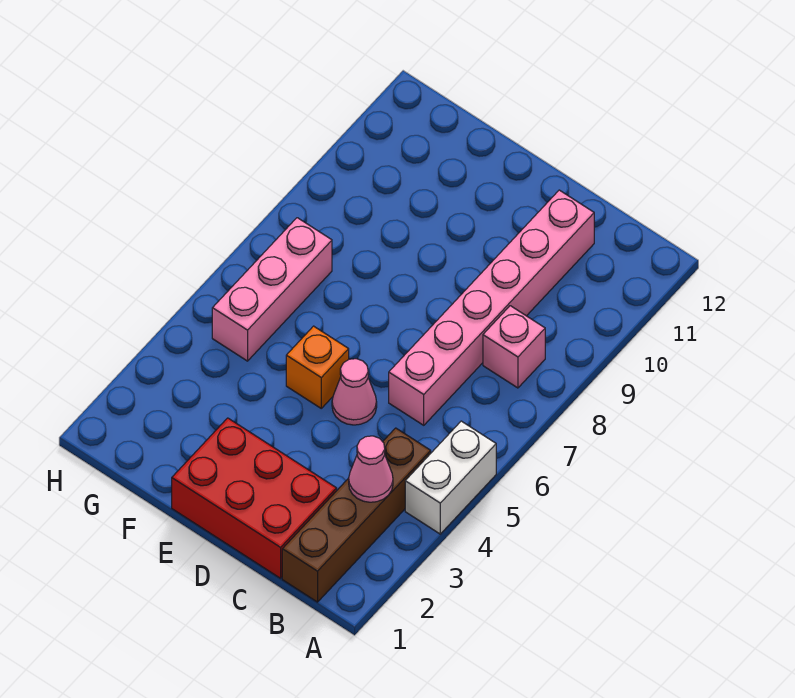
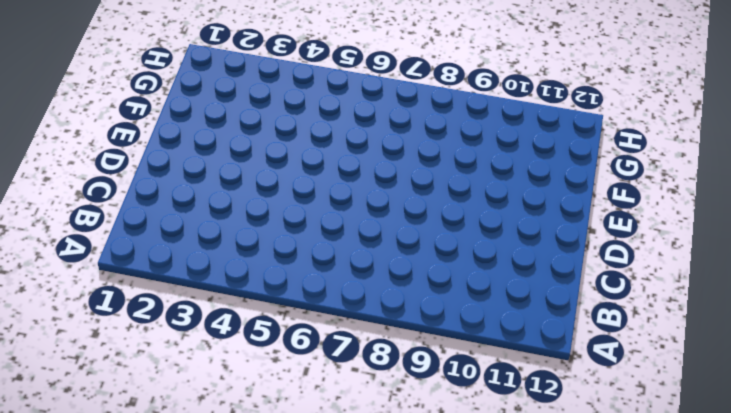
none -> white brick A4:A5 level 1
none -> brown brick B1:B4 level 1

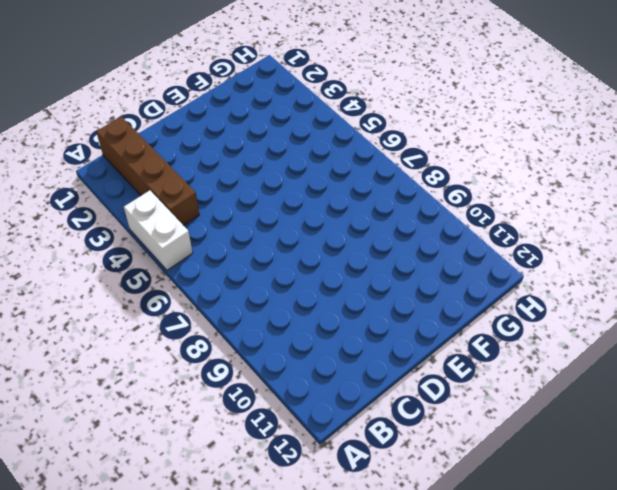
none -> pink brick B8 level 1
none -> red brick C1:E2 level 1

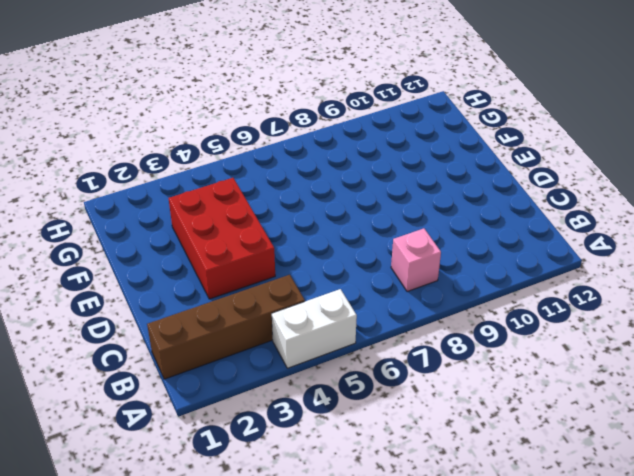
red brick D3:F4 level 1 -> red brick C1:E2 level 1
none -> pink brick C6:C11 level 1
none -> pink cone D5 level 1

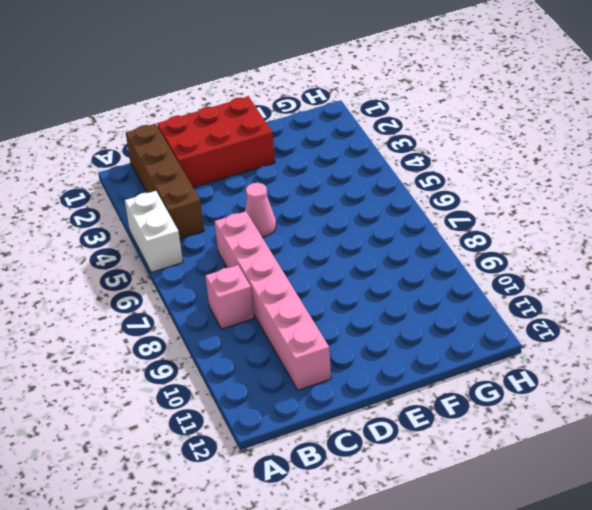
none -> orange brick E5 level 1
none -> pink brick G5:G7 level 1

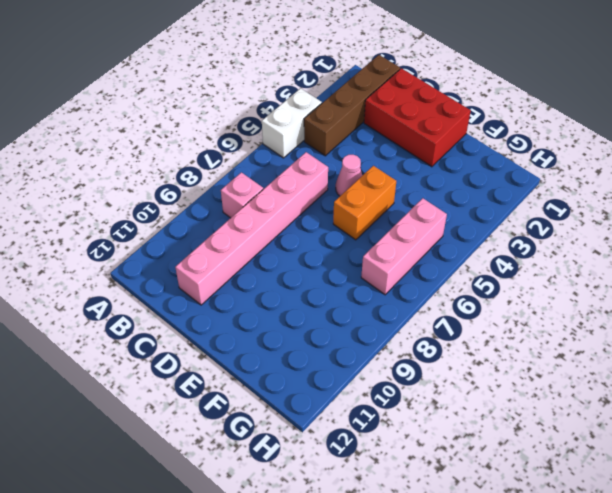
orange brick E5:E6 level 1 -> orange brick E5 level 1
none -> pink cone B3 level 2

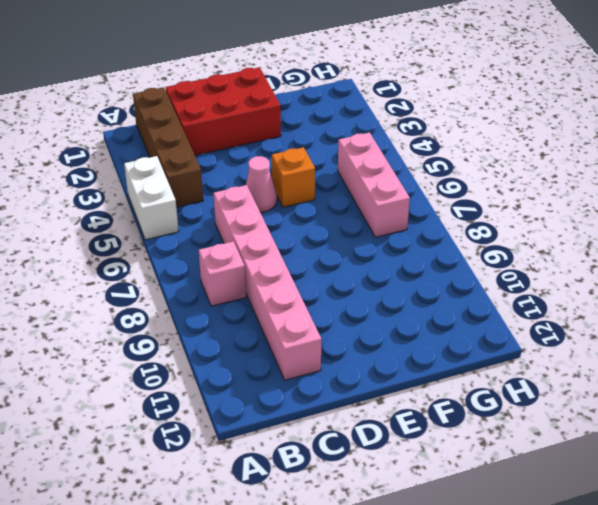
none -> pink cone B3 level 2

